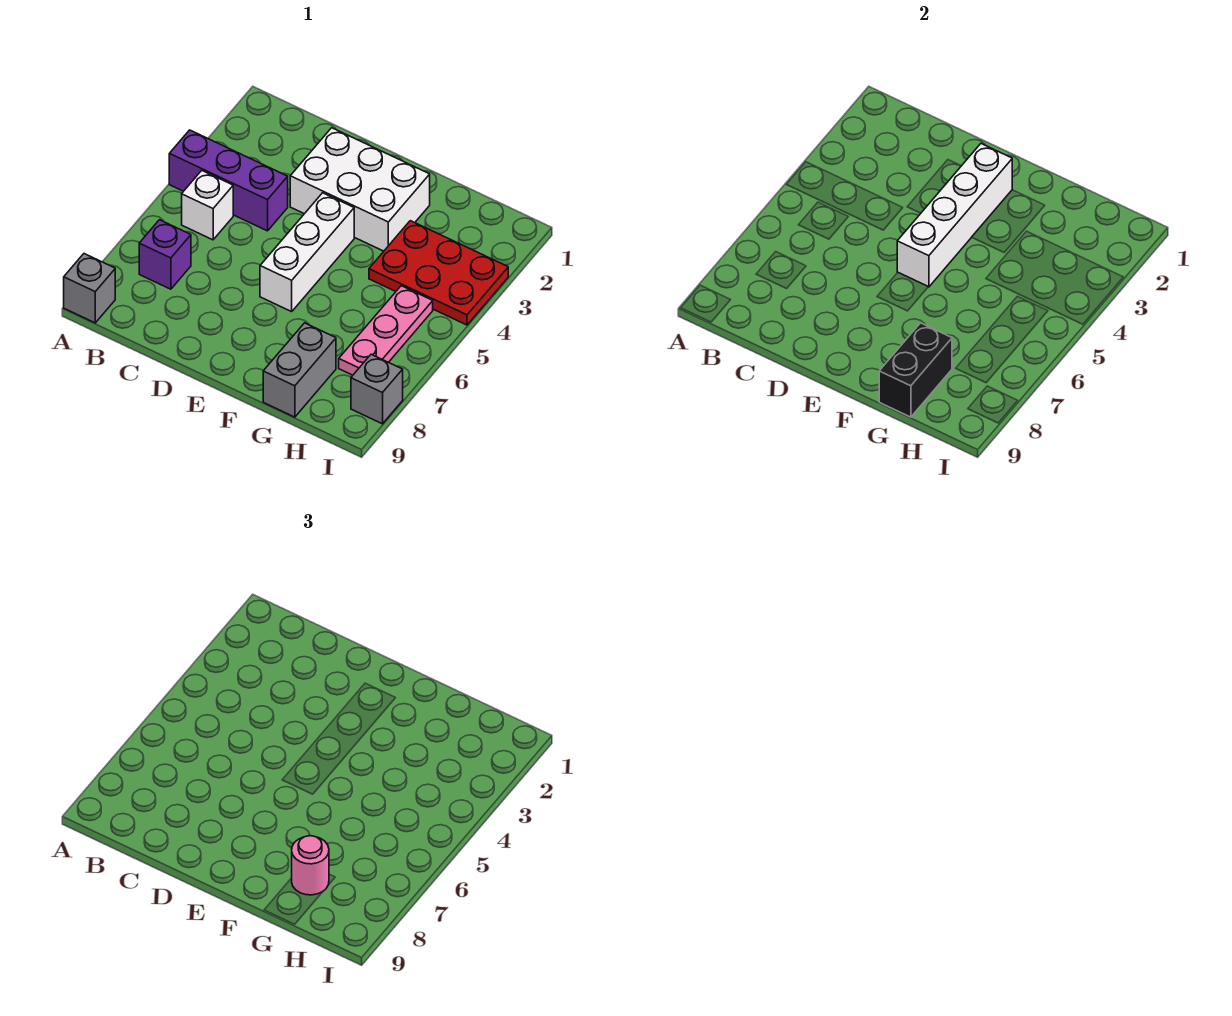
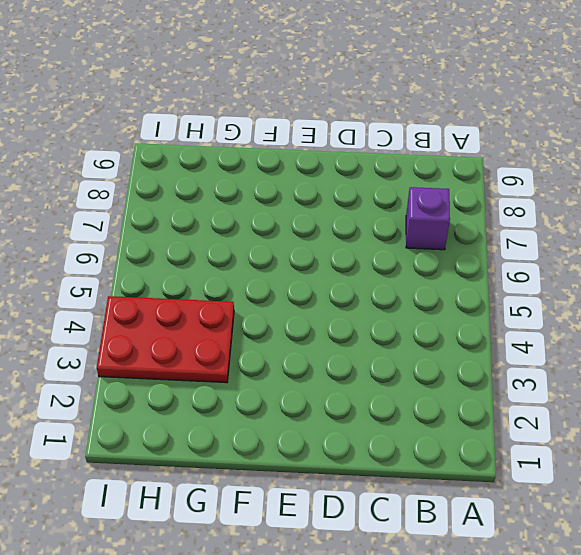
none -> purple brick A4:C4 level 1
none -> grey brick A9 level 1
none -> white brick B5 level 1

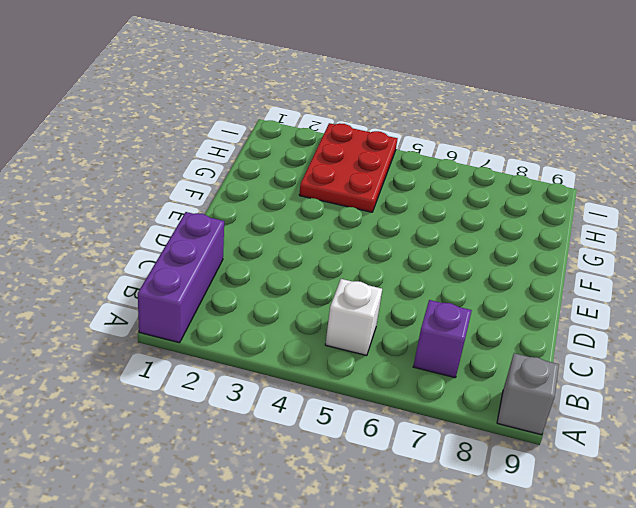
purple brick A1:C1 level 1 -> purple brick A4:C4 level 1
none -> white brick D2:F3 level 1
none -> white brick E4:E6 level 1
none -> grey brick G8:G9 level 1

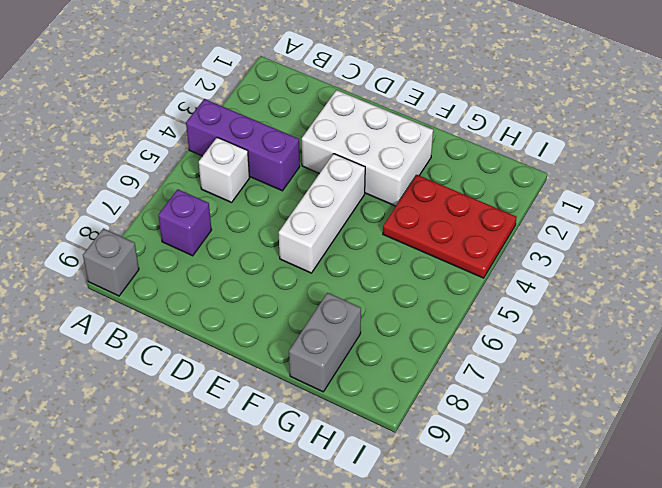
none -> pink plate H5:H7 level 1
none -> grey brick I8 level 1
none -> white brick E2:E5 level 2

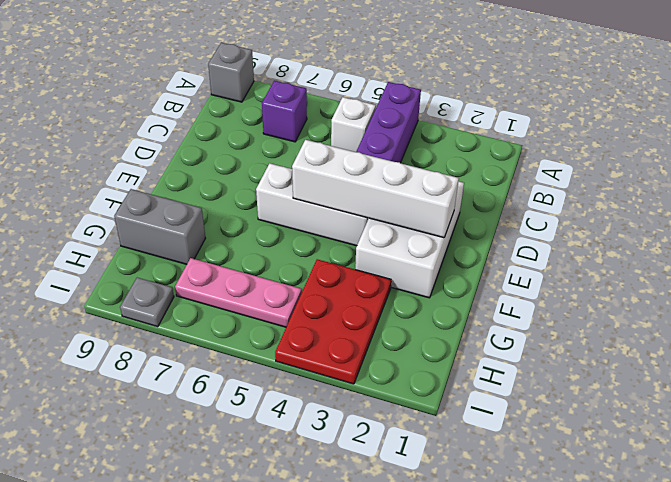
grey plate I8 level 1 -> grey brick I8 level 1
none -> black brick G8:G9 level 2
none -> pink round brick G8 level 3

